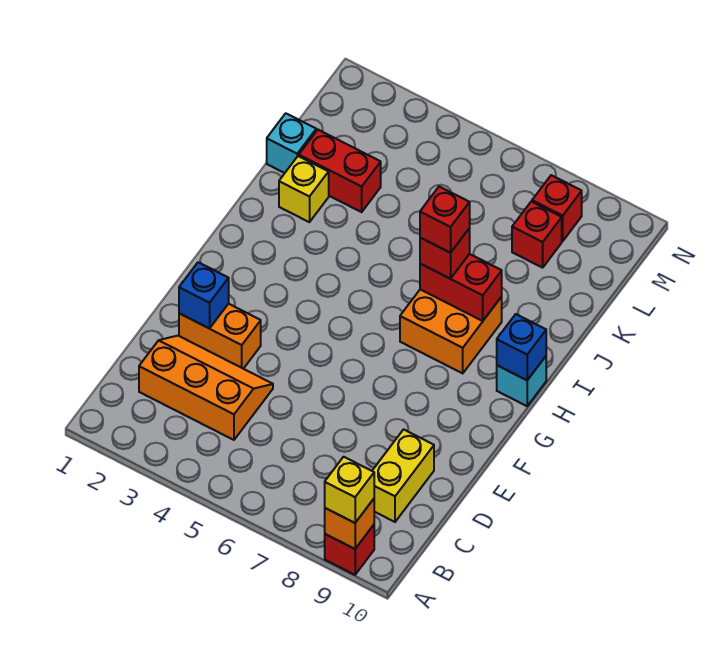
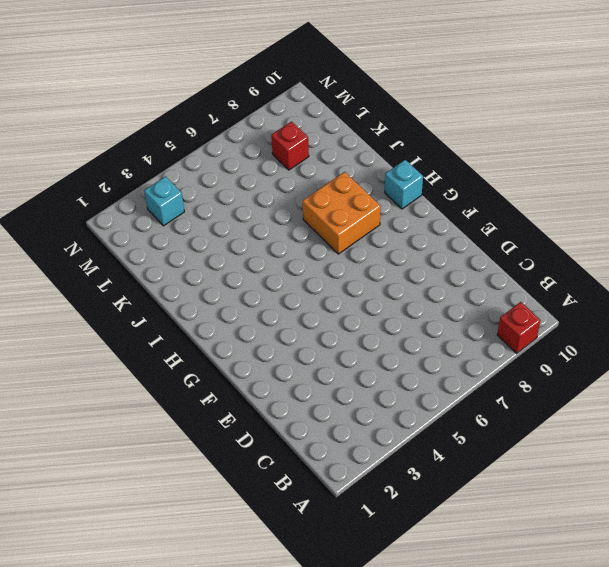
cyan brick M3 level 1 -> cyan brick K1 level 1
none -> orange slope C2:D4 level 1 top C
none -> yellow brick C9:D9 level 1
none -> orange brick E2:E3 level 1

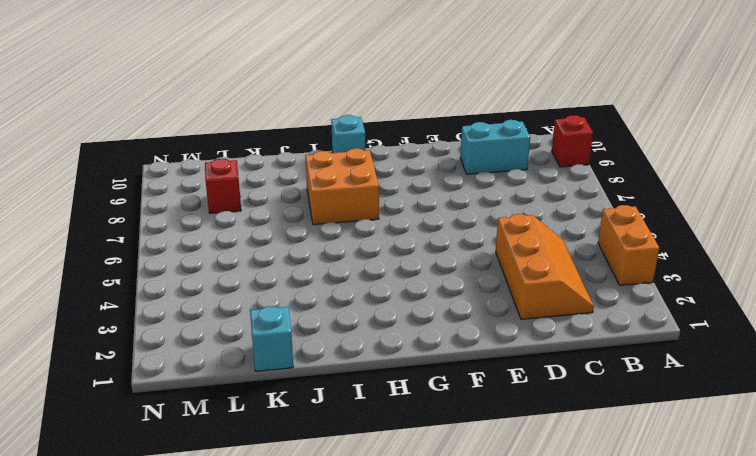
orange brick A3:A4 level 1 -> orange brick E2:E3 level 1
orange slope C2:D4 level 1 top D -> orange slope C2:D4 level 1 top C
cyan brick C9:D9 level 1 -> yellow brick C9:D9 level 1
none -> yellow brick J2 level 1
none -> red brick K2:K3 level 1
none -> red brick M8 level 1

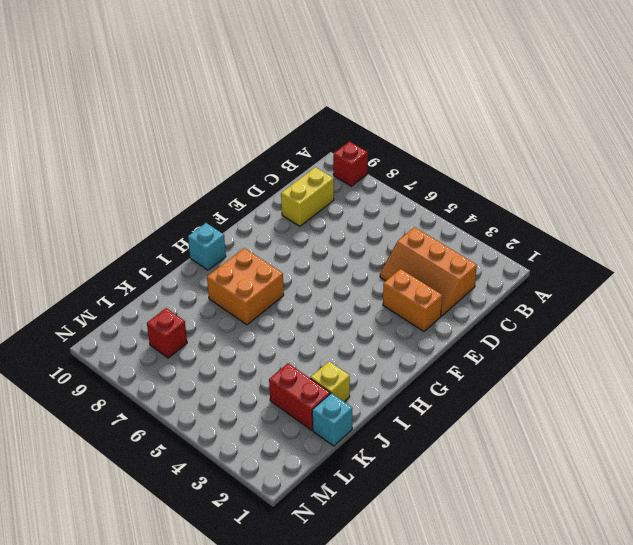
none -> red brick M8 level 1
none -> orange brick A9 level 2
none -> blue brick E2 level 2

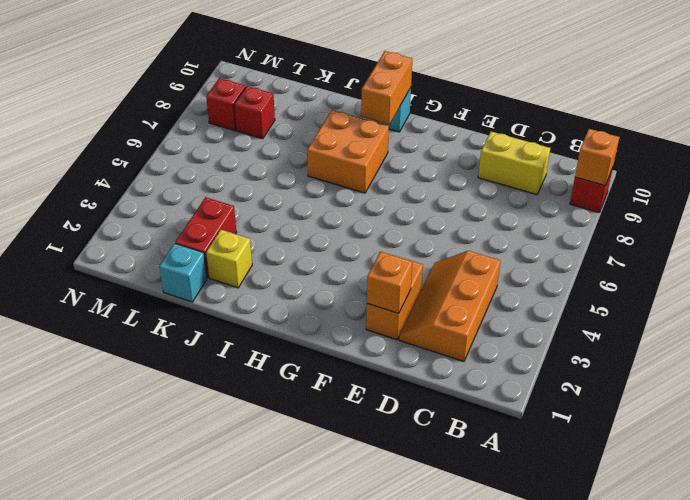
orange brick E2 level 2 -> blue brick E2 level 2
orange brick H9:H10 level 2 -> blue brick H10 level 2
none -> red brick I7:I8 level 2
none -> yellow brick A9 level 3
none -> red brick I7 level 3

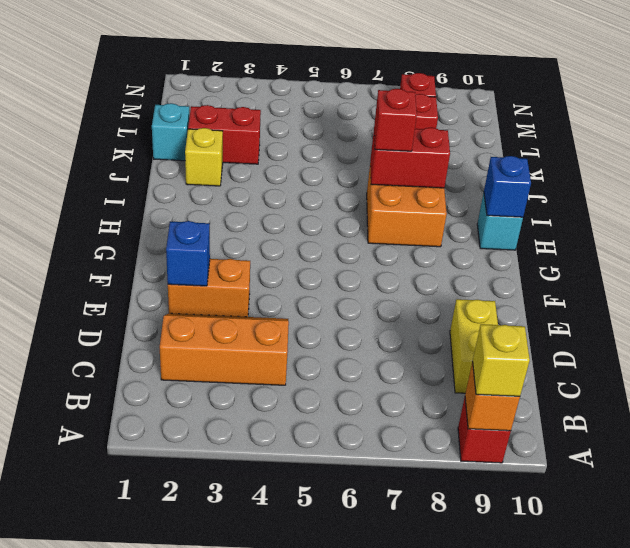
none -> red brick I7 level 4

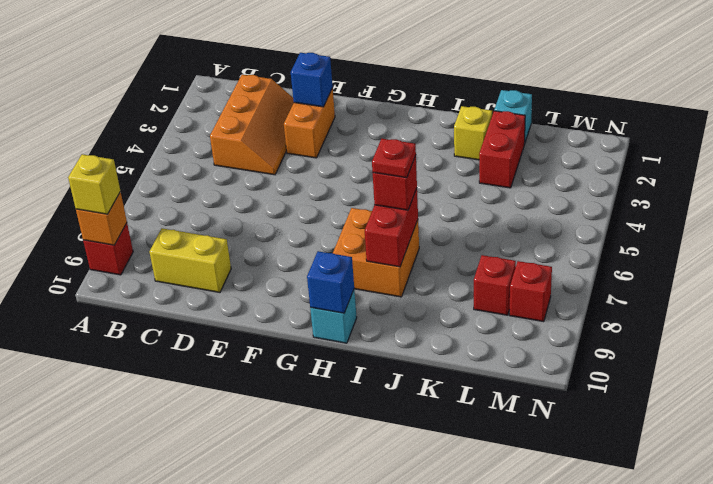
red plate I7 level 4 -> red brick I7 level 4

